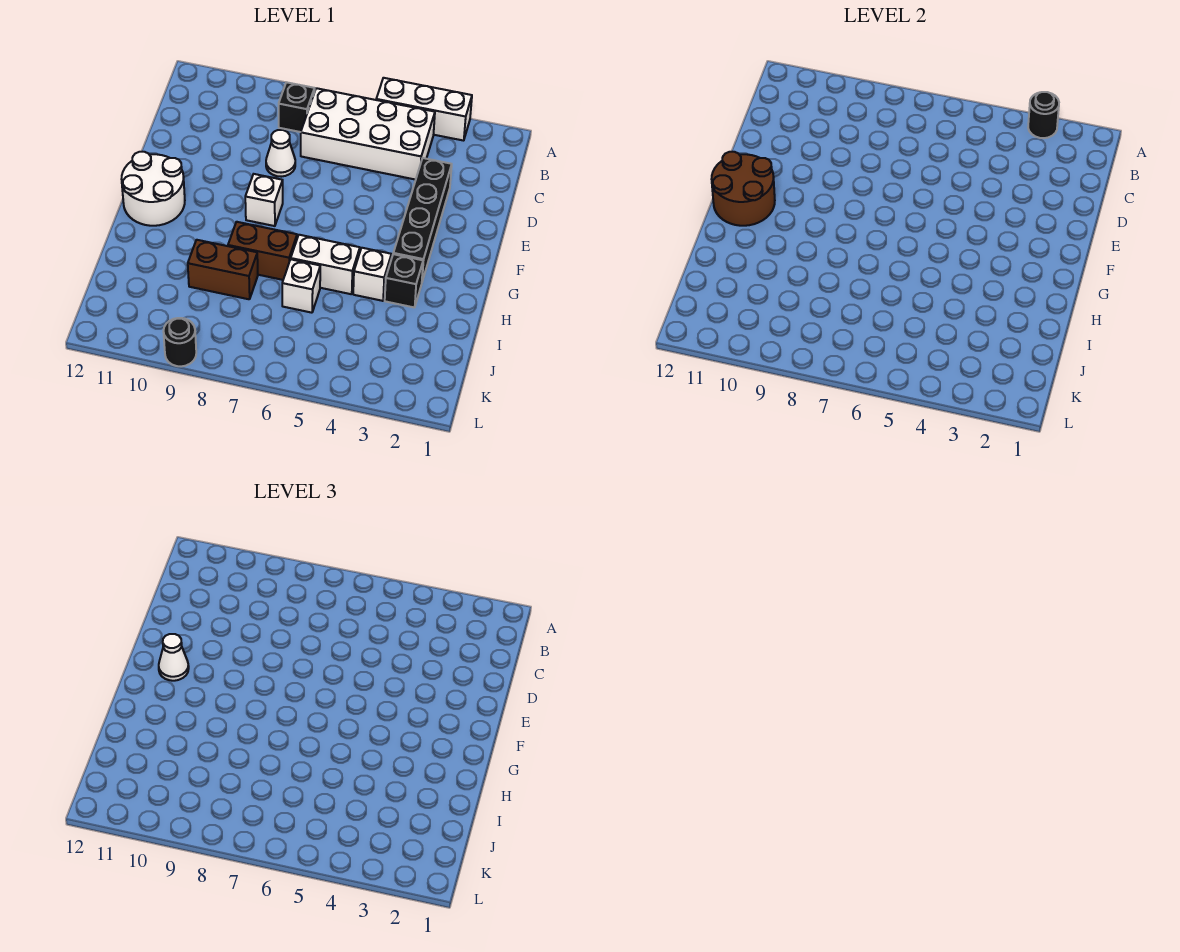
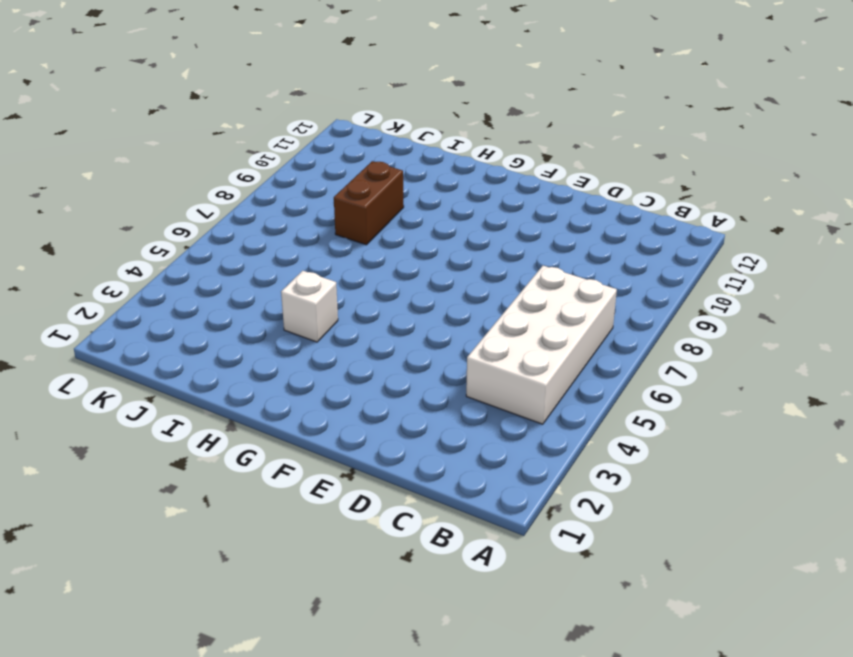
none -> white brick A3:A5 level 1
none -> black brick B8 level 1
none -> black brick D3:G3 level 1

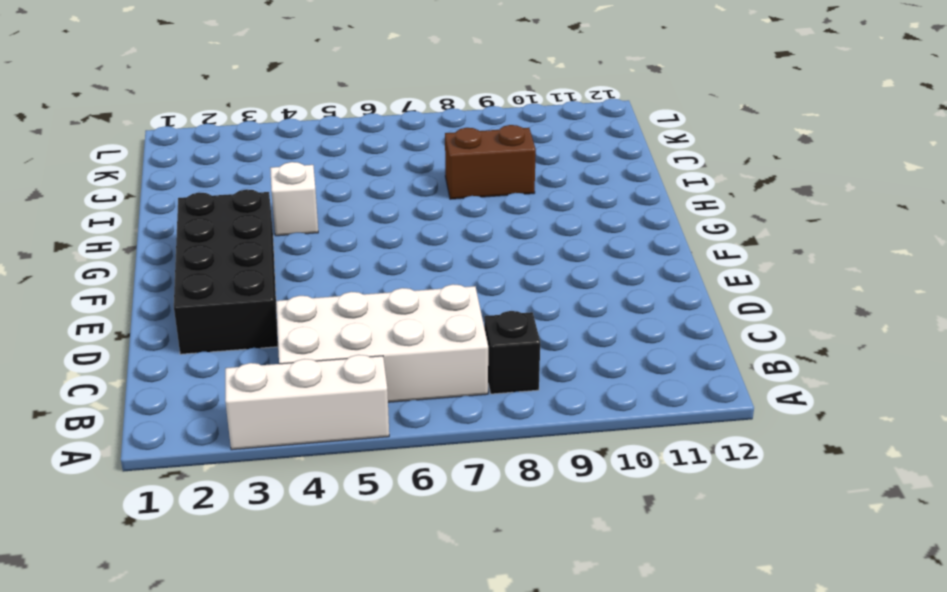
black brick D2:G3 level 1 -> black brick D3:G3 level 1
none -> white cone D8 level 1
none -> white brick F8 level 1
none -> white round brick F11:G12 level 1

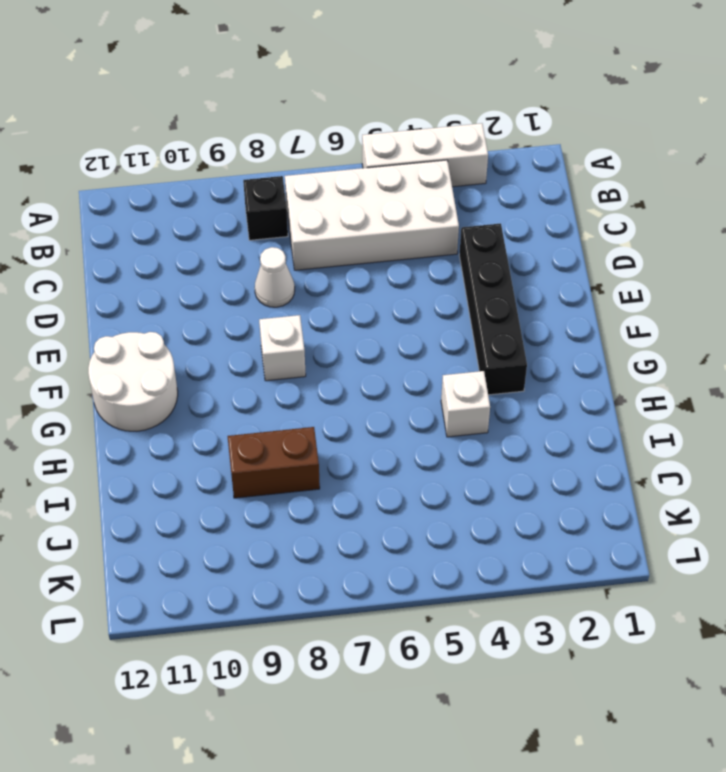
none -> black brick H3 level 1
none -> white brick H5:H6 level 1
none -> brown brick H7:H8 level 1

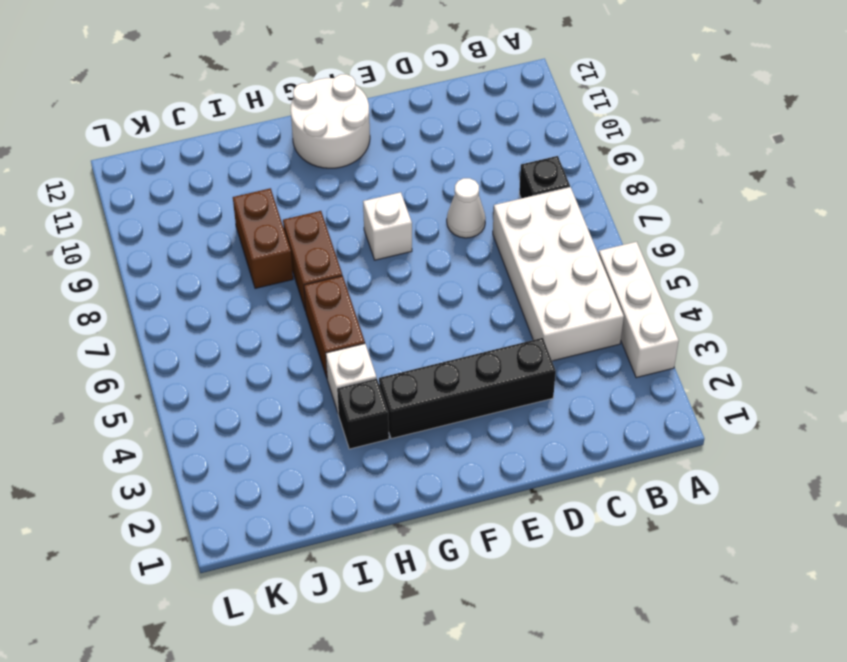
brown brick H5:H6 level 1 -> white brick H5:H6 level 1
none -> white brick I6 level 1
none -> black round brick L9 level 1
none -> black round brick A3 level 2

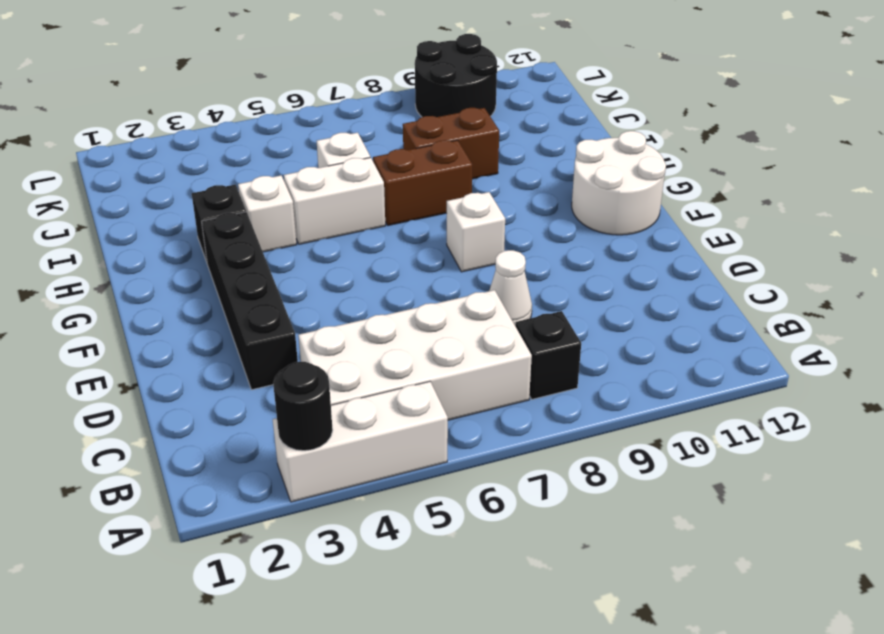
black round brick K9:L10 level 1 -> black round brick L9 level 1
none -> brown round brick F11:G12 level 2
none -> white cone F11 level 3

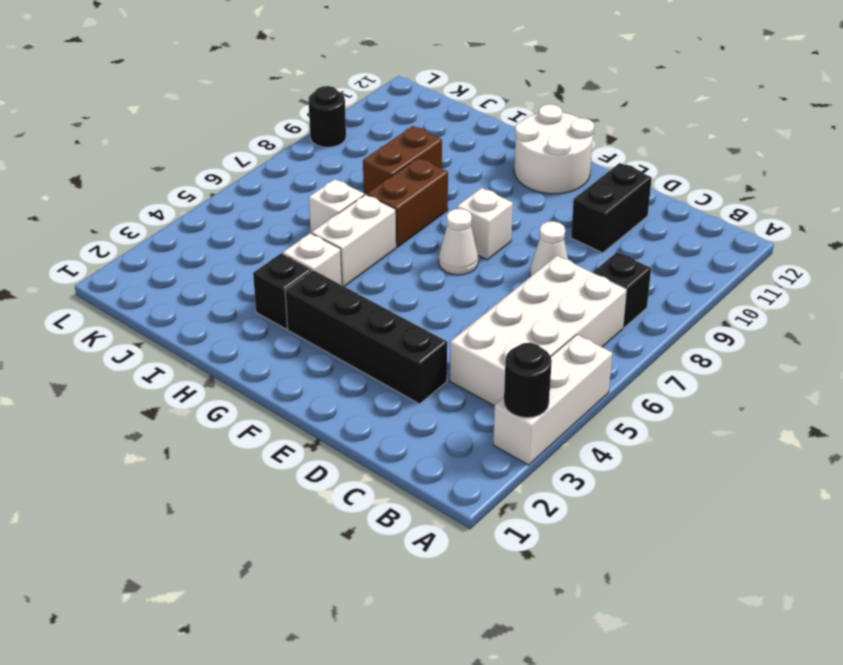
black brick D10:D11 level 1 -> none
white cone F7 level 1 -> white cone F11 level 3
none -> brown round brick F11:G12 level 2

